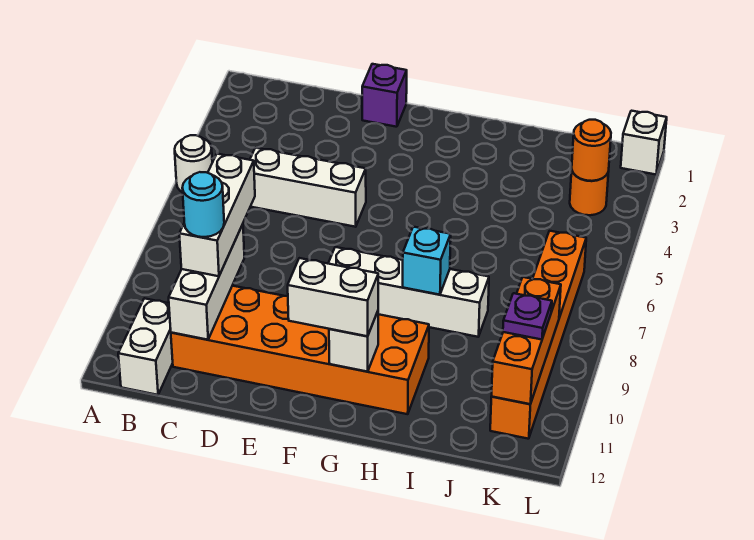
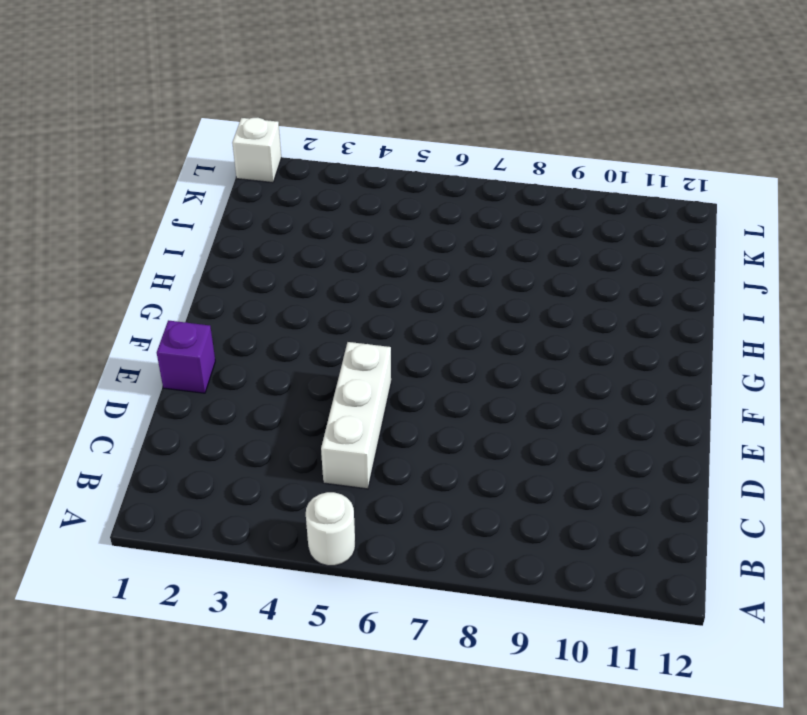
none -> white brick B11:B12 level 1
none -> orange brick C10:H11 level 1
none -> white brick F8:I8 level 1

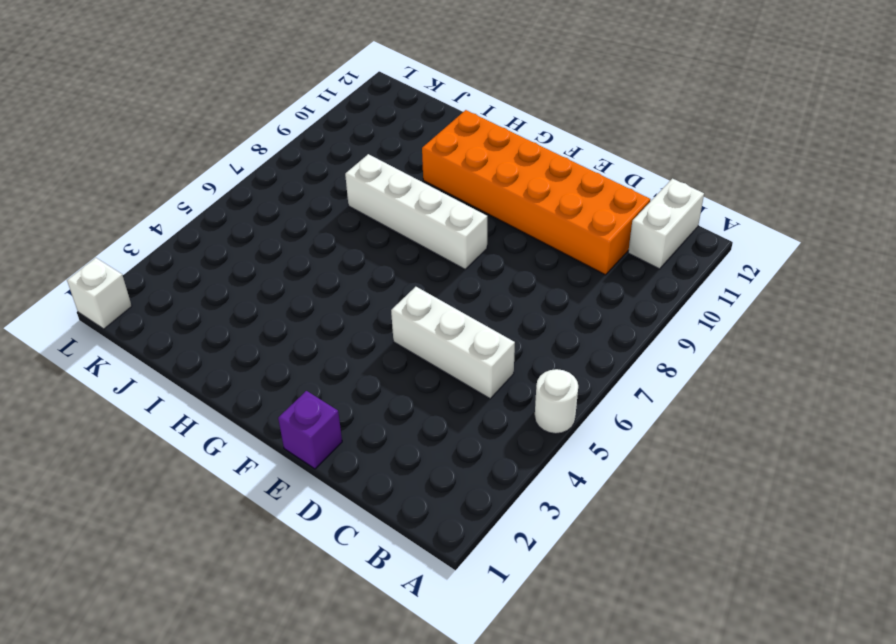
none -> orange round brick K3 level 1
none -> orange brick K6:K11 level 1
none -> white brick C9:C11 level 2

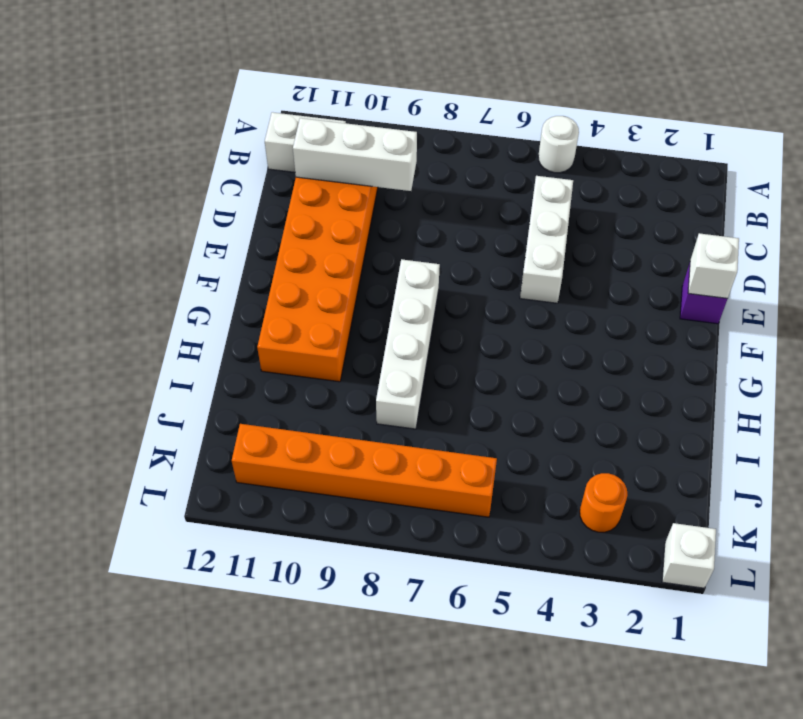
white brick E1 level 2 -> white brick G11 level 2
none -> cyan brick H8 level 2
none -> orange round brick K3 level 2
none -> orange brick K9:K11 level 2

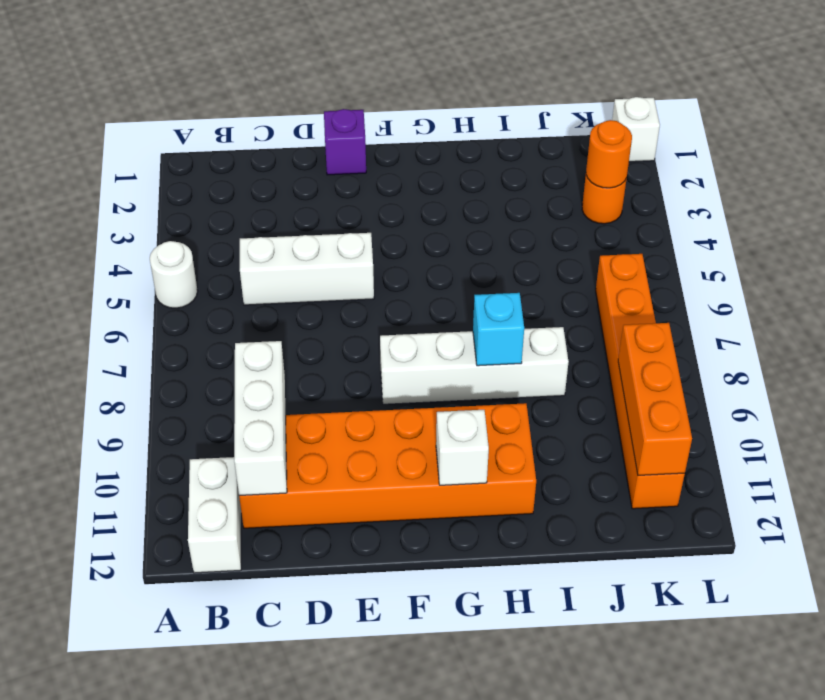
none -> white brick C8:C10 level 3
none -> white brick F11:G11 level 3
none -> purple plate K10 level 3

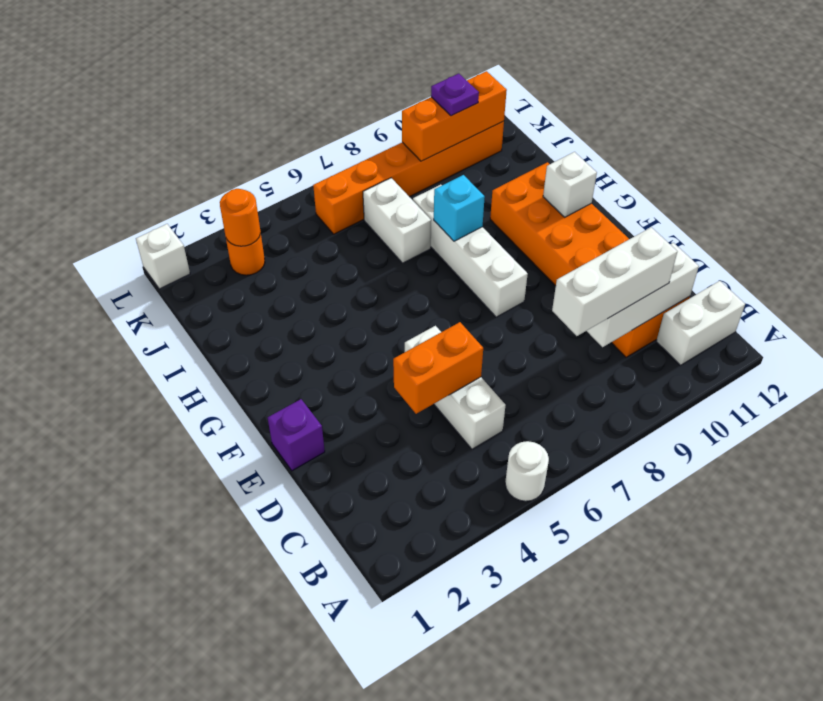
orange brick D4:D5 level 2 -> none
white brick I7:J7 level 1 -> white brick F11:G11 level 3
none -> cyan round brick C10 level 4

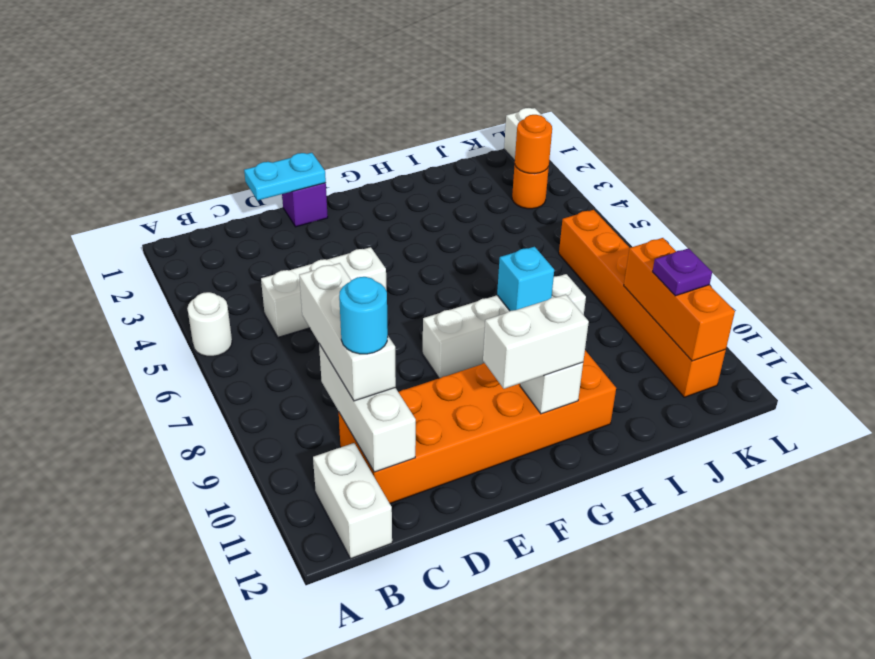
cyan plate D1:E1 level 2 -> none

